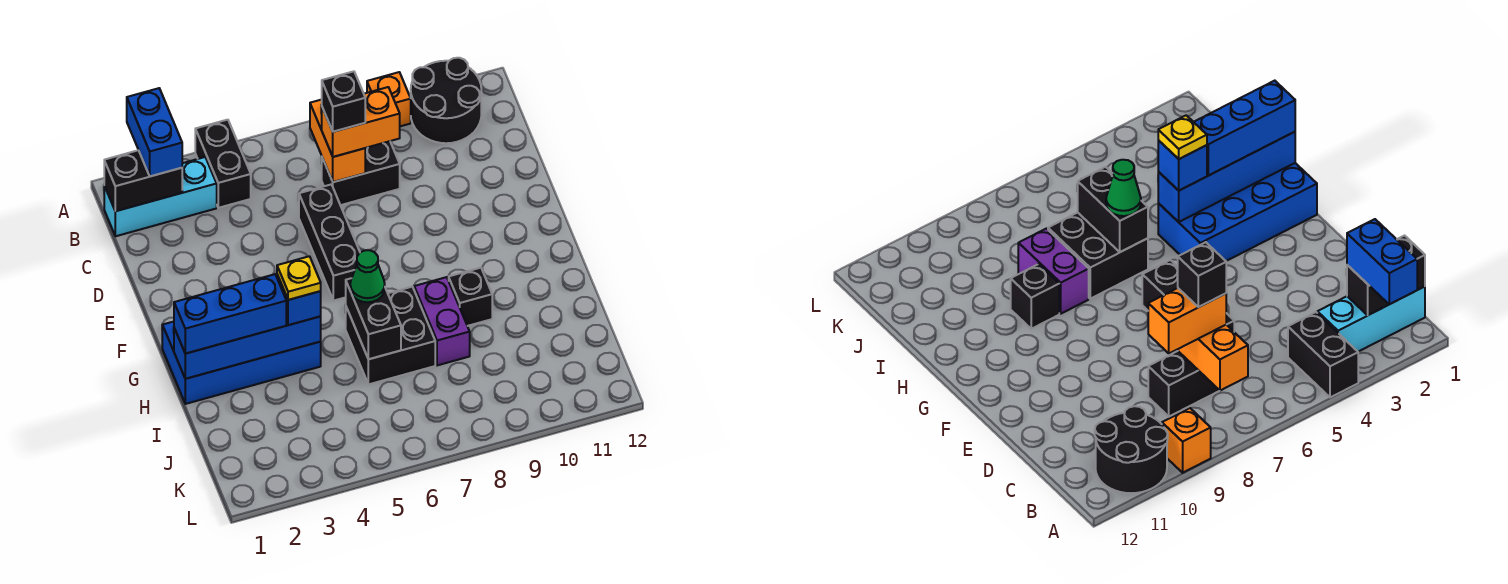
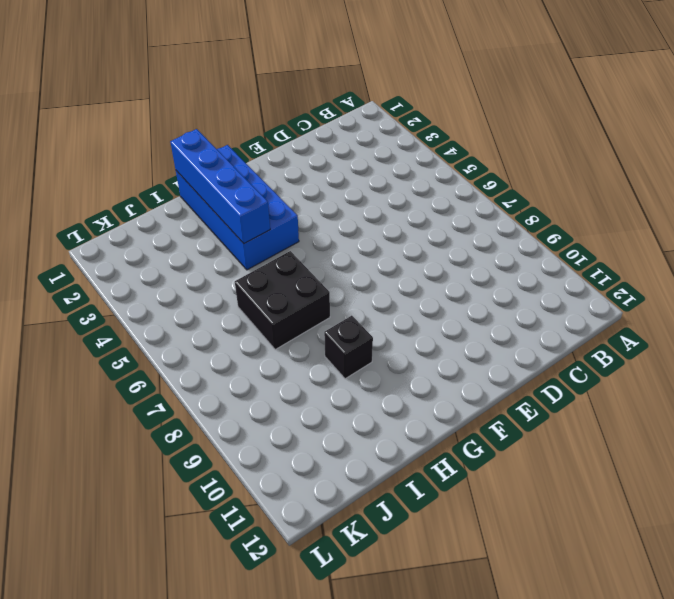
none -> black brick A4:B4 level 1
none -> orange brick A9 level 1
none -> black round brick A10:B11 level 1

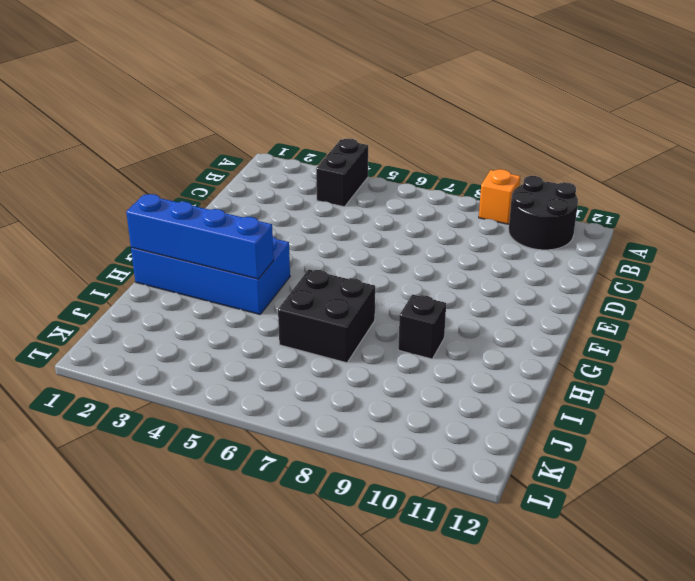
none -> cyan brick B1:B3 level 1
none -> black brick C7:C8 level 1
none -> black brick D6:F6 level 1

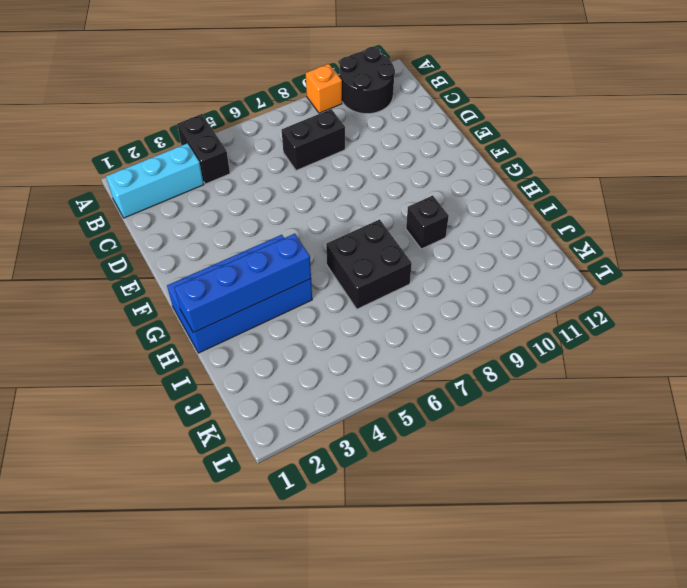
none -> black brick D6:F6 level 1
none -> purple brick H8:I8 level 1
none -> black brick B1:B2 level 2

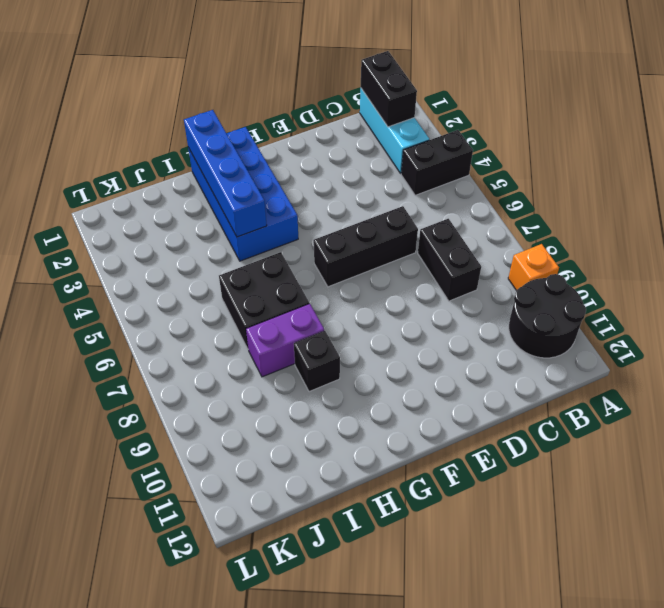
none -> orange brick B7:C7 level 2
none -> black brick H6:I6 level 2
none -> blue brick A2:B2 level 3

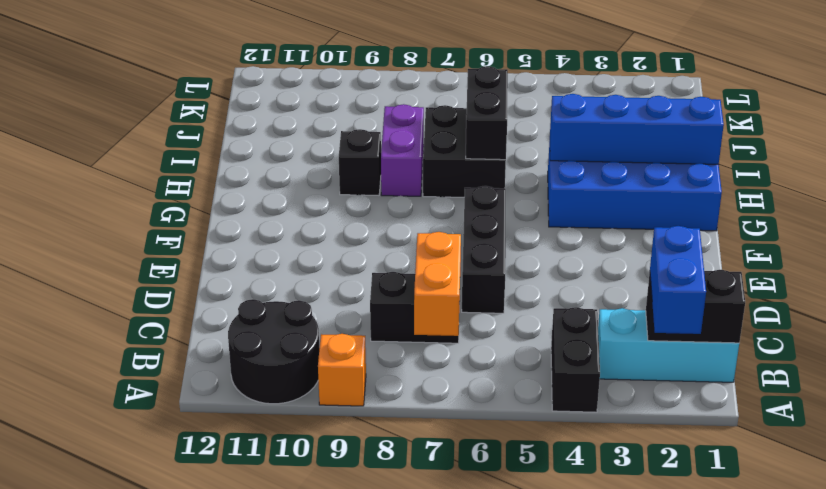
none -> orange brick C7:C8 level 3
none -> blue brick H1:H3 level 3
none -> blue brick H4 level 3

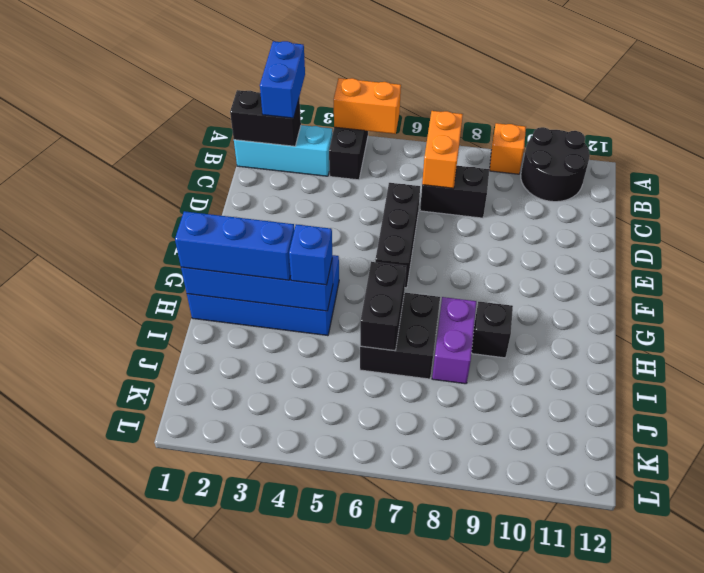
orange brick A4:A5 level 2 -> orange brick C7:C8 level 3
none -> green cone H6 level 3
none -> black brick C7 level 4
none -> yellow plate H4 level 4

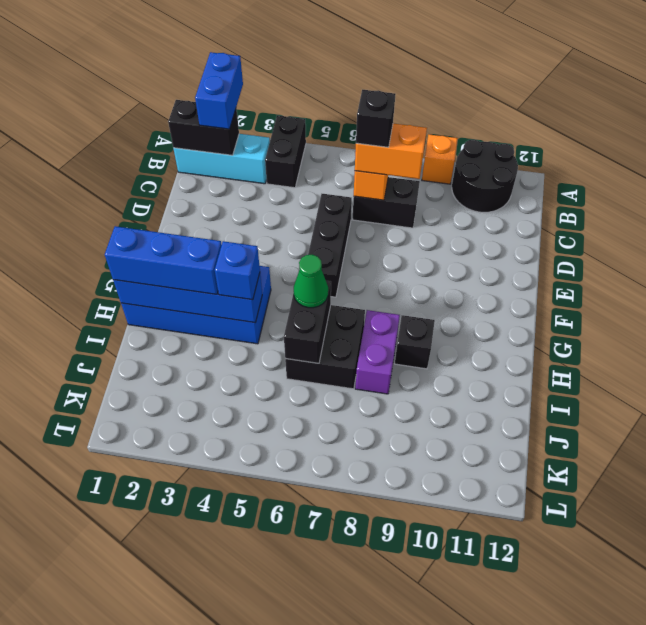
none -> yellow plate H4 level 4

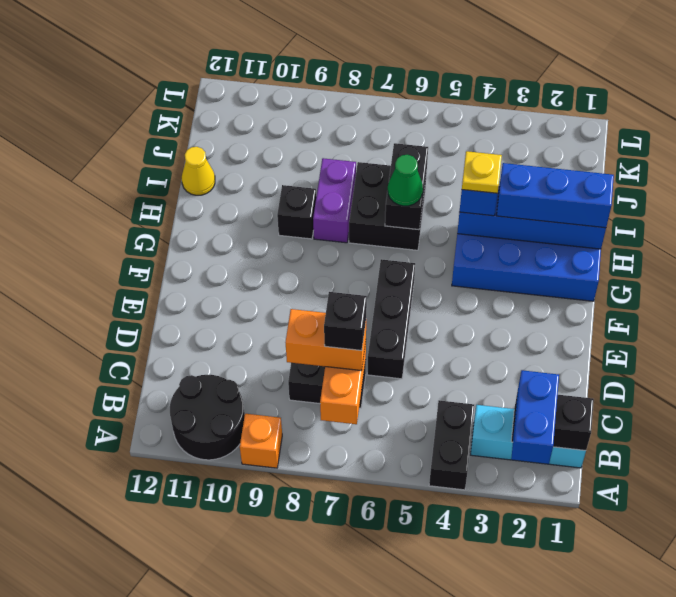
yellow cone I12 level 1 -> none

